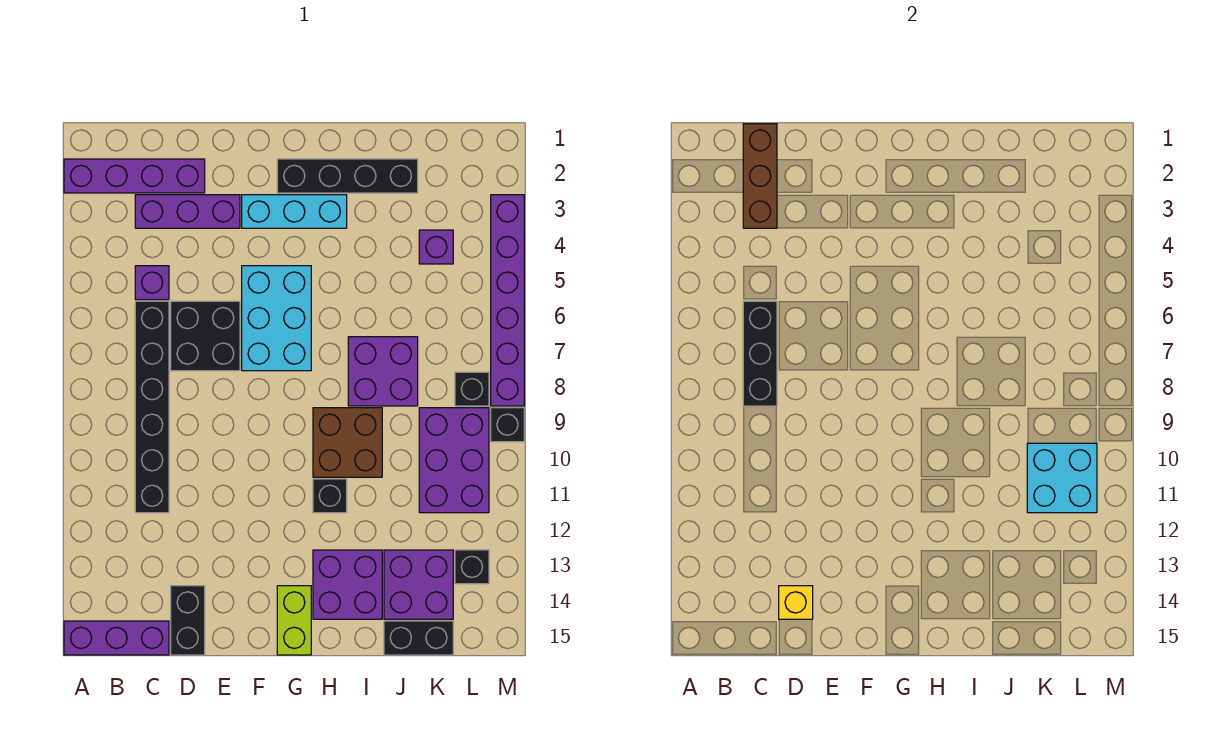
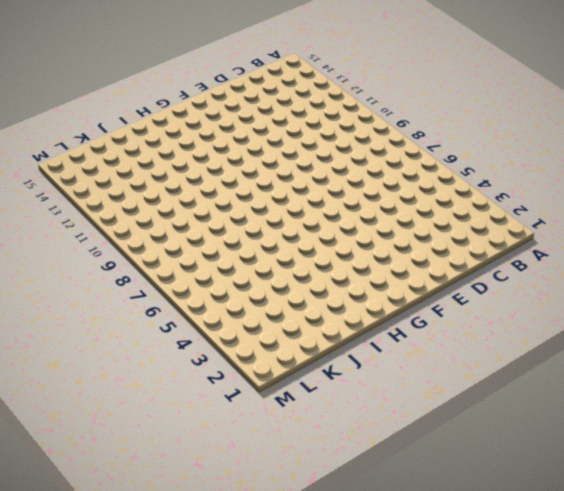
none -> purple brick A2:D2 level 1
none -> purple brick A15:C15 level 1
none -> purple brick C3:E3 level 1

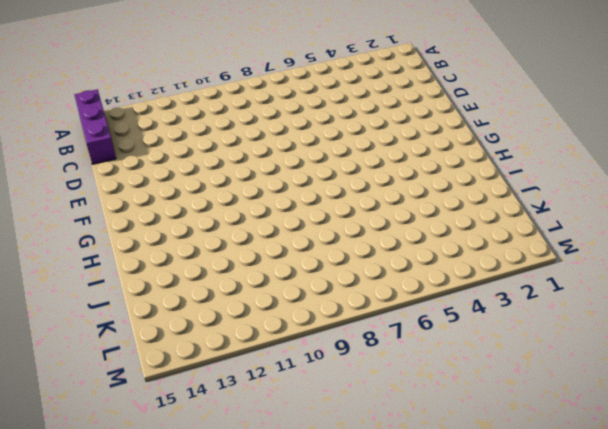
none -> purple brick A2:D2 level 1
none -> purple brick C3:E3 level 1
none -> purple brick C5 level 1

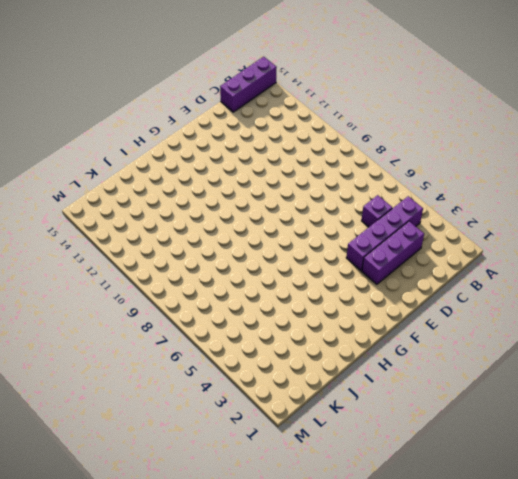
purple brick B4:E4 level 1 -> purple brick A2:D2 level 1
none -> black brick C6:C11 level 1
none -> black brick D6:E7 level 1
none -> black brick D14:D15 level 1

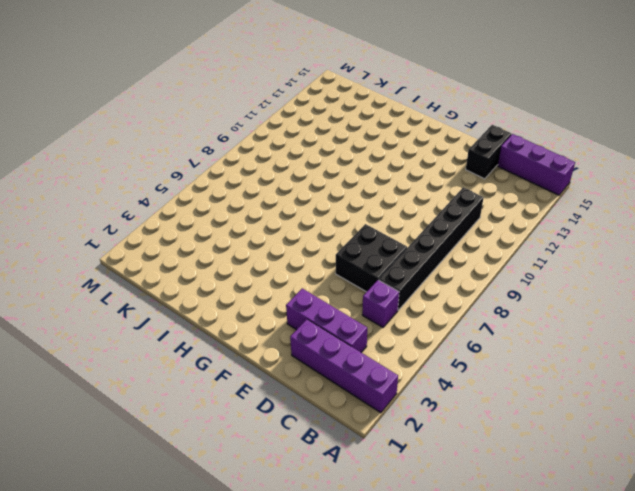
none -> cyan brick F3:H3 level 1
none -> cyan brick F5:G7 level 1
none -> black brick G2:J2 level 1

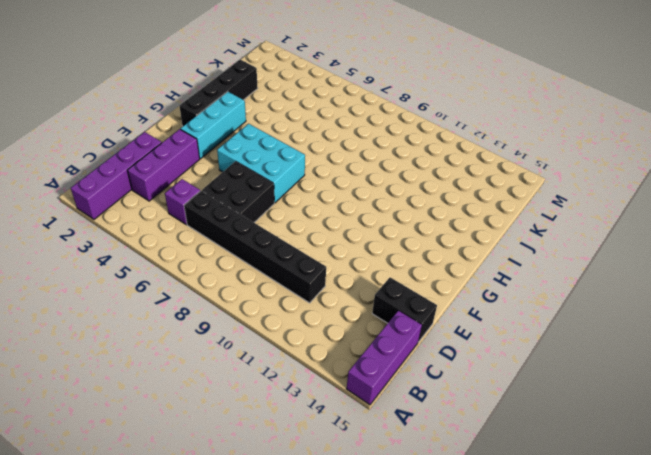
none -> lime brick G14:G15 level 1
none -> brown brick H9:I10 level 1
none -> black brick H11 level 1

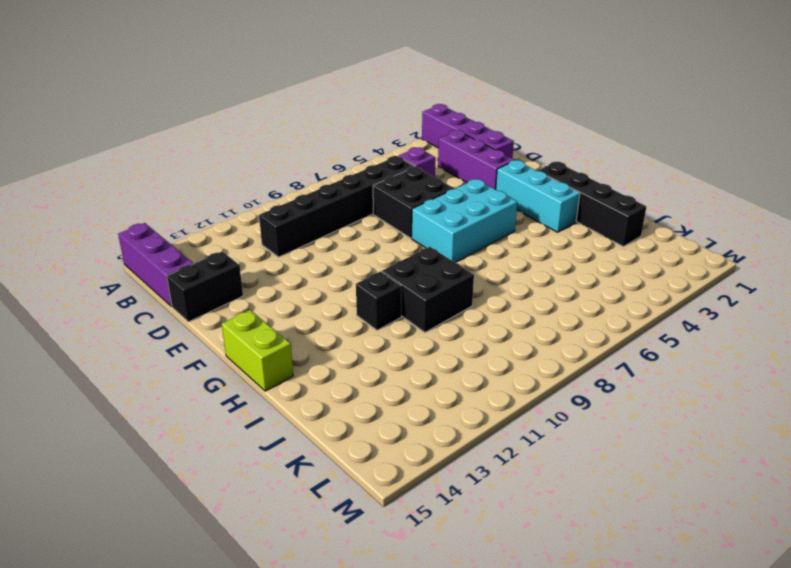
lime brick G15:H15 level 1 -> lime brick G14:G15 level 1
black brick H9:I10 level 1 -> brown brick H9:I10 level 1
none -> purple brick H13:I14 level 1
none -> purple brick I7:J8 level 1
none -> purple brick J13:K14 level 1

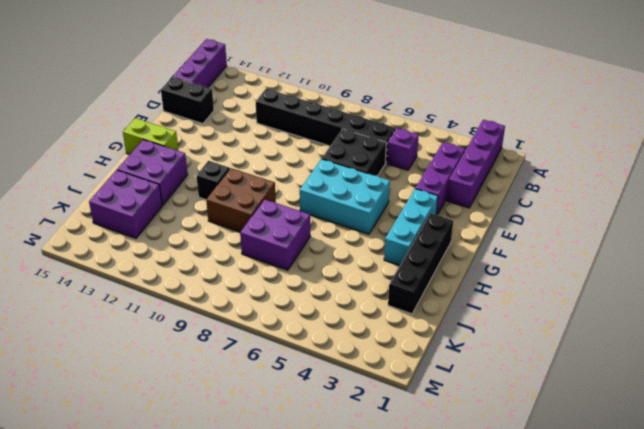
none -> black brick J15:K15 level 1
none -> purple brick K4 level 1
none -> purple brick K9:L11 level 1

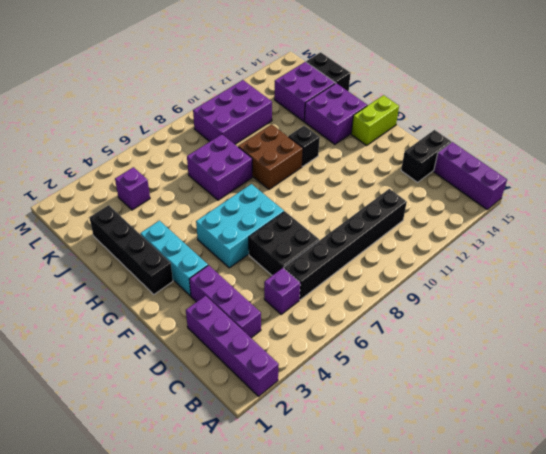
none -> black brick L8 level 1
none -> black brick L13 level 1
none -> purple brick M3:M8 level 1

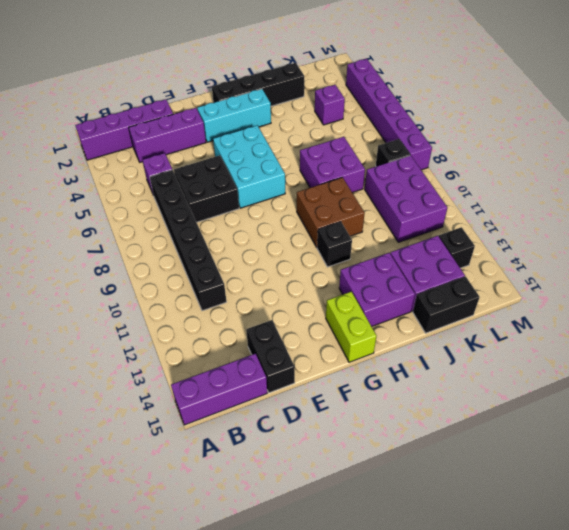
none -> black brick M9 level 1
none -> brown brick C1:C3 level 2
none -> black brick C6:C8 level 2

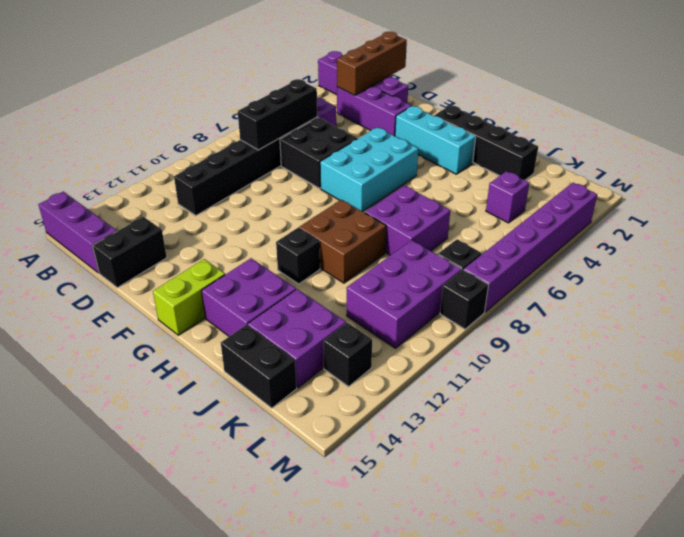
none -> yellow brick D14 level 2
none -> cyan brick K10:L11 level 2

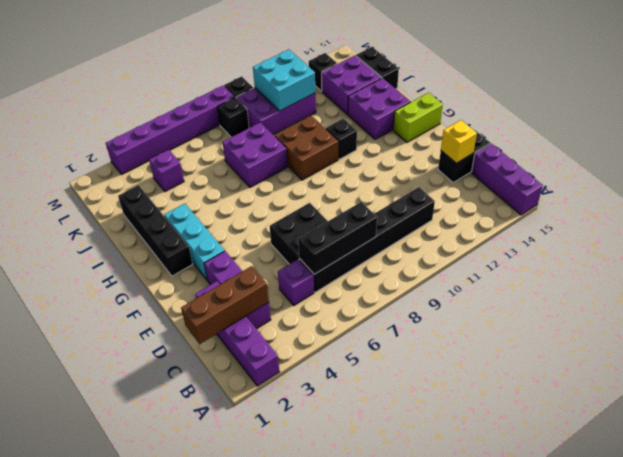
none -> cyan brick F5:G7 level 1

